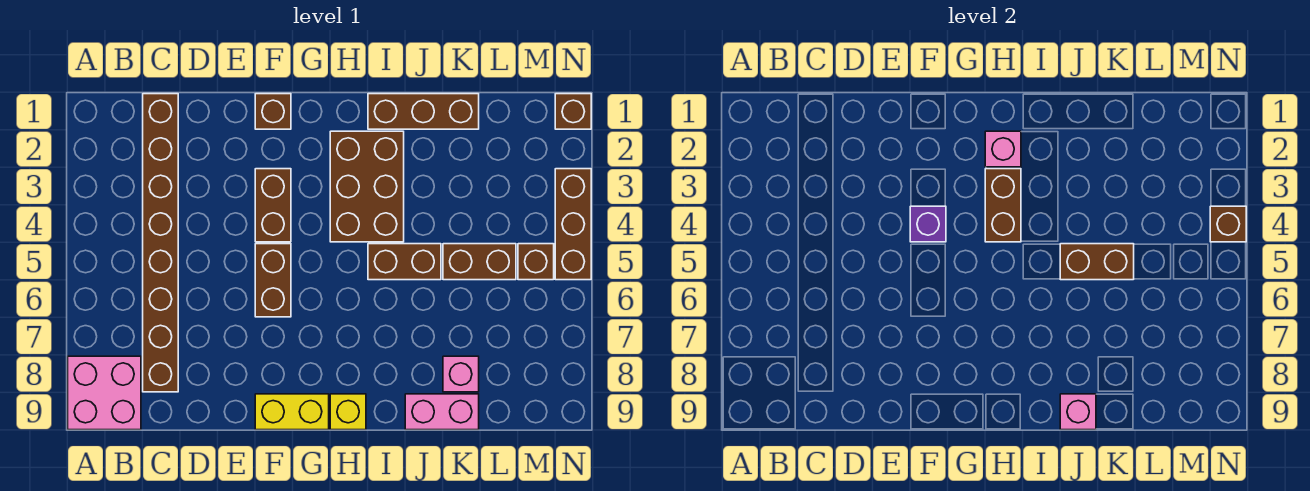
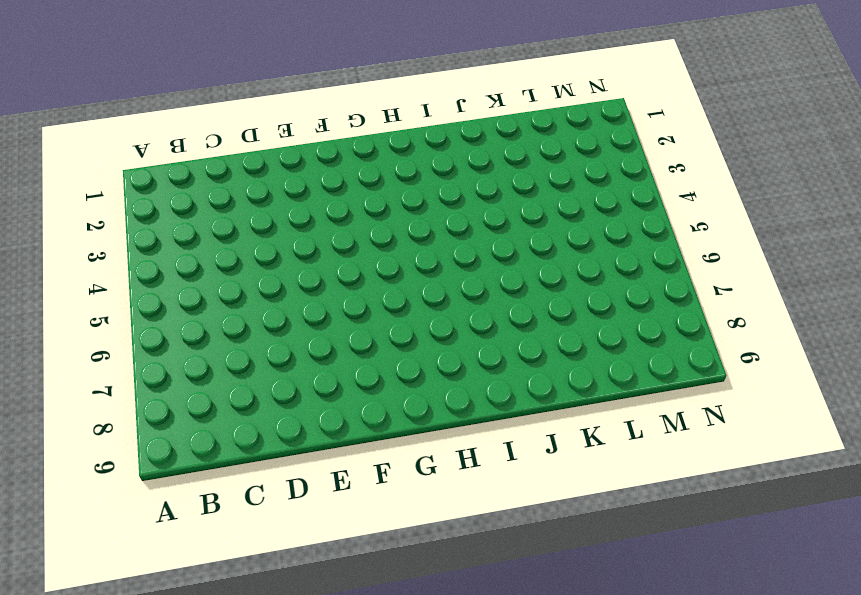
none -> pink brick A8:B9 level 1
none -> brown brick C1:C8 level 1
none -> brown brick F1 level 1

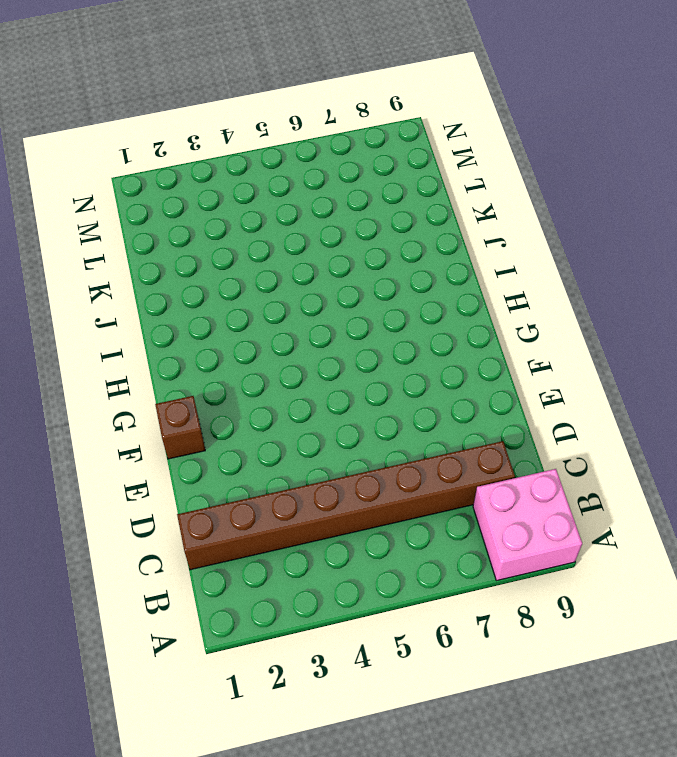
none -> brown brick F3:F4 level 1
none -> brown brick F5:F6 level 1
none -> yellow brick F9:G9 level 1

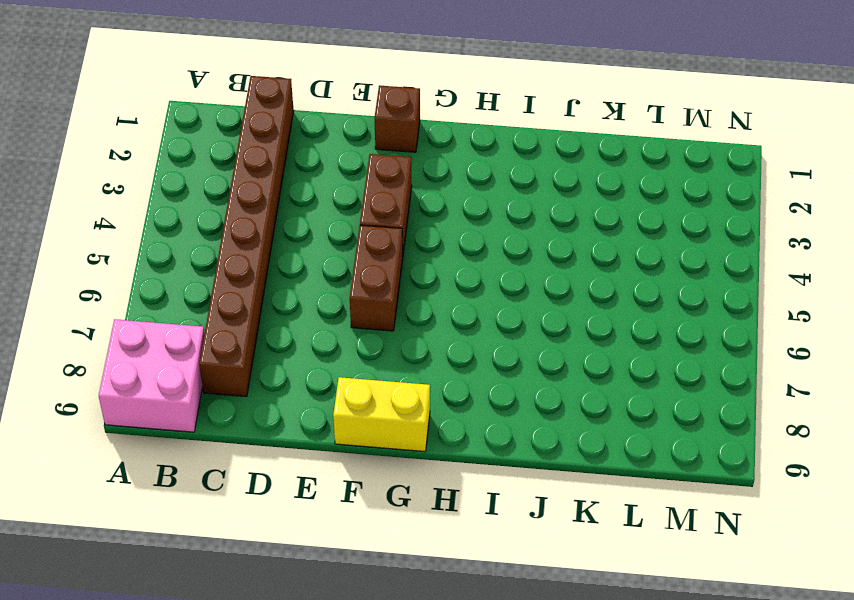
none -> brown brick H2:I4 level 1
none -> yellow brick H9 level 1
none -> brown brick I1:K1 level 1

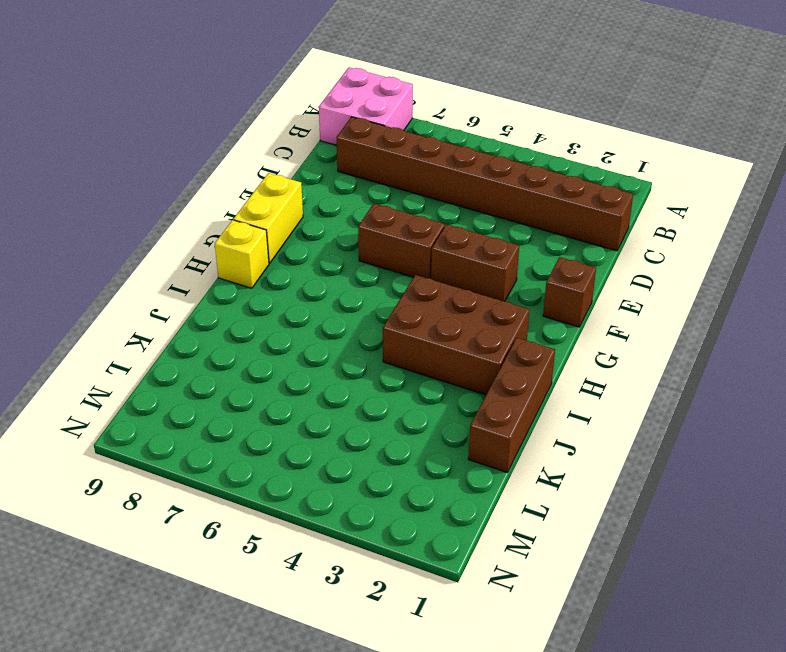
none -> brown brick I5:J5 level 1
none -> pink brick J9:K9 level 1
none -> brown brick K5:L5 level 1

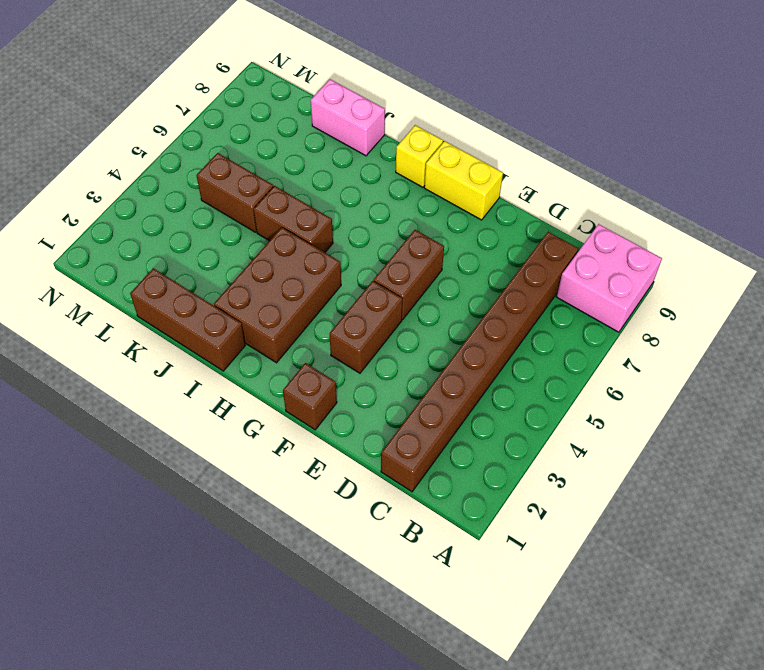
none -> pink brick K8 level 1
none -> brown brick M5 level 1
none -> brown brick N1 level 1

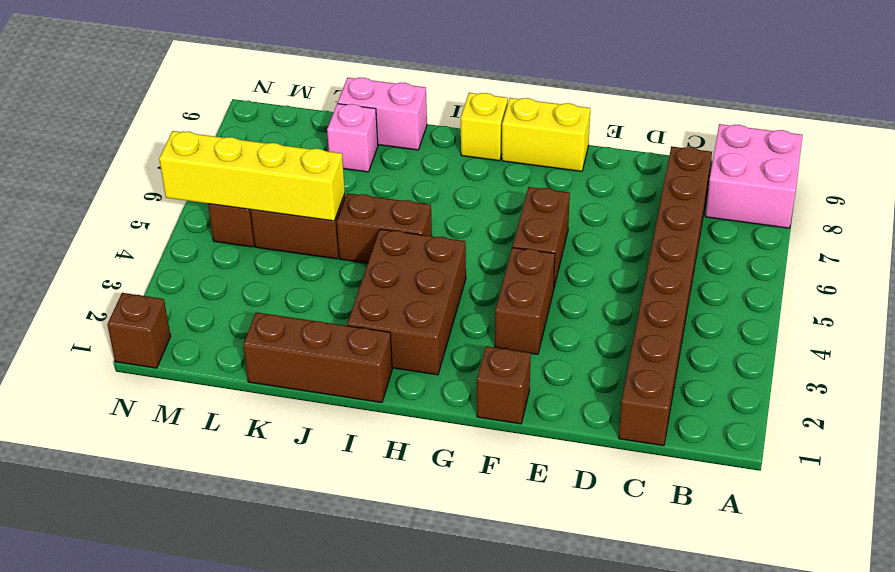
yellow brick K5:N5 level 2 -> brown brick J5:K5 level 2
none -> brown brick N3:N5 level 1
none -> purple brick F4 level 2
none -> pink brick H2 level 2

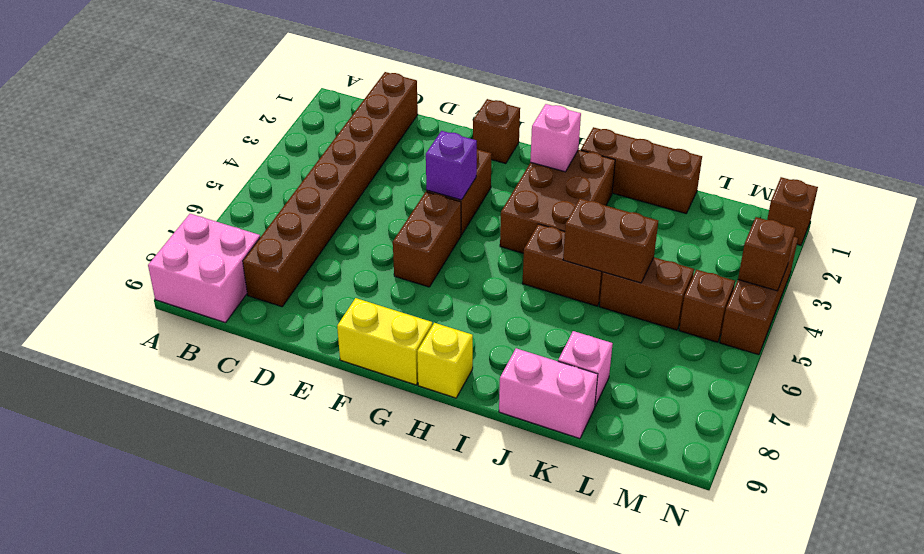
none -> brown brick H3:H4 level 2
none -> pink brick J9 level 2

